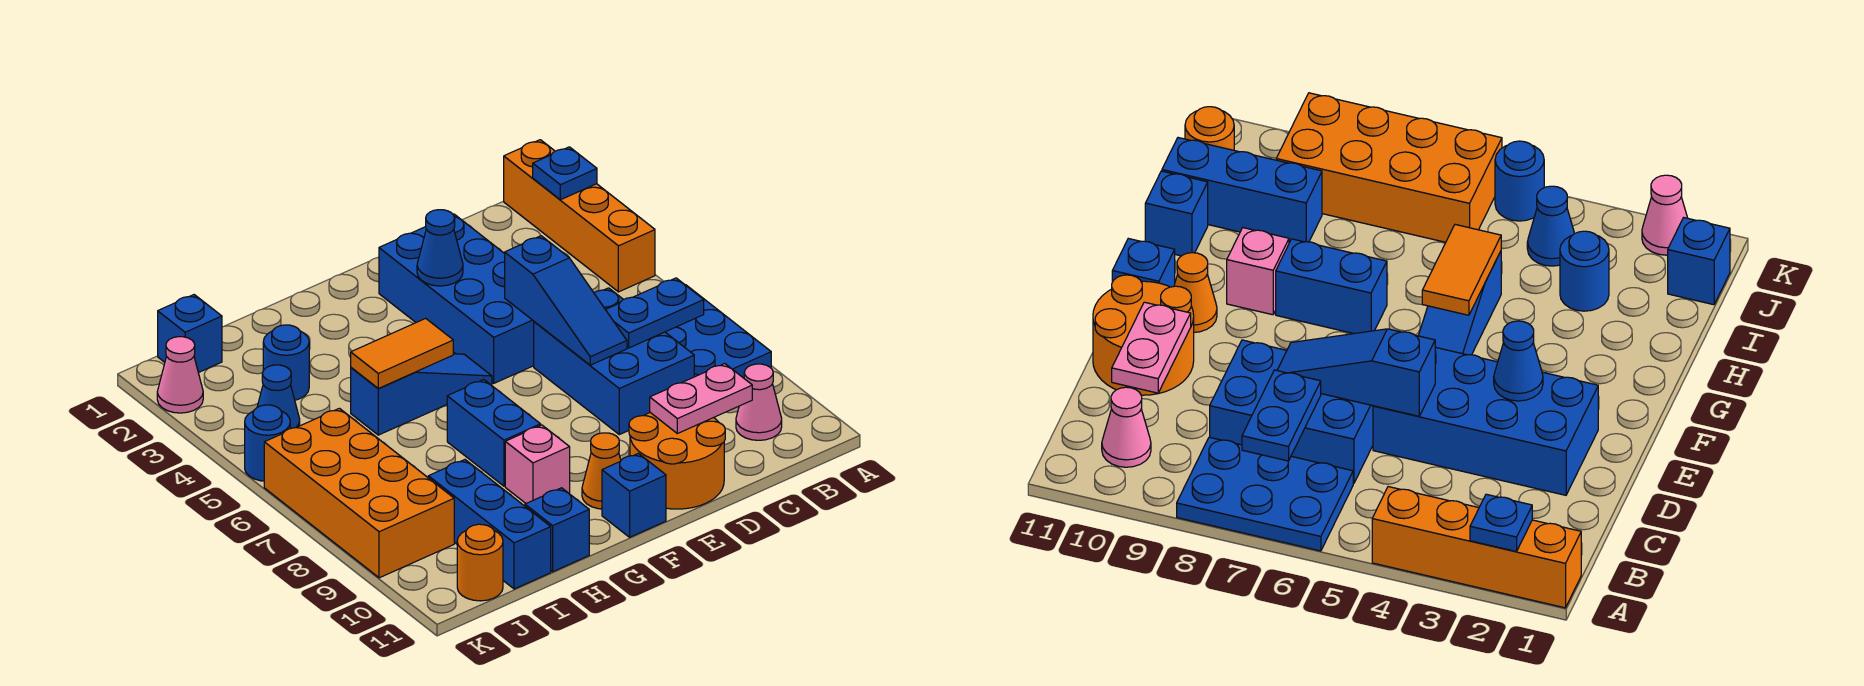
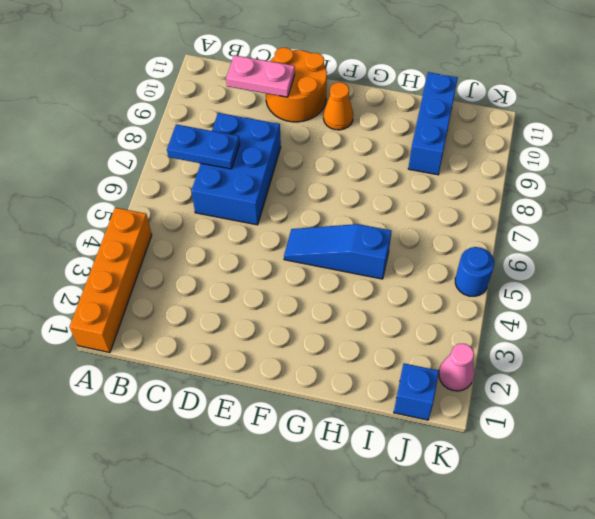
none -> blue plate A6:B8 level 1
none -> pink cone B10 level 1
none -> blue brick D2:E5 level 1

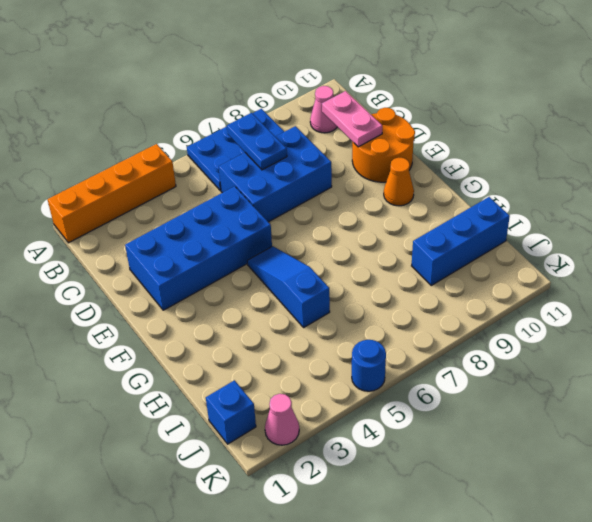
none -> blue brick F11 level 1
none -> blue brick G7:G8 level 1
none -> pink brick G9 level 1

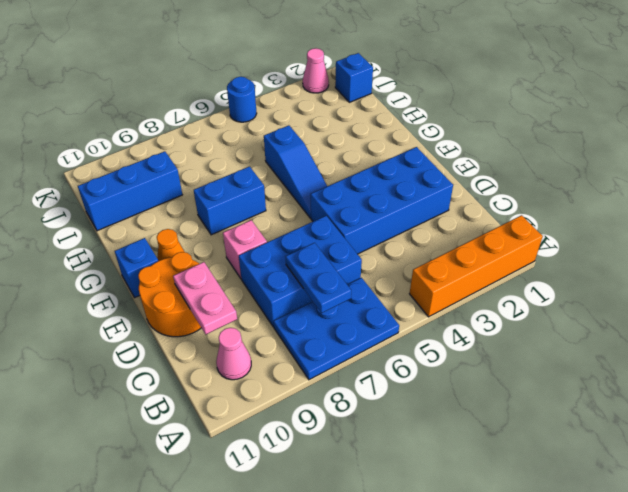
pink brick E8 level 1 -> pink brick G9 level 1
none -> blue brick H11 level 1
none -> blue round brick I3 level 1
none -> blue cone J4 level 1

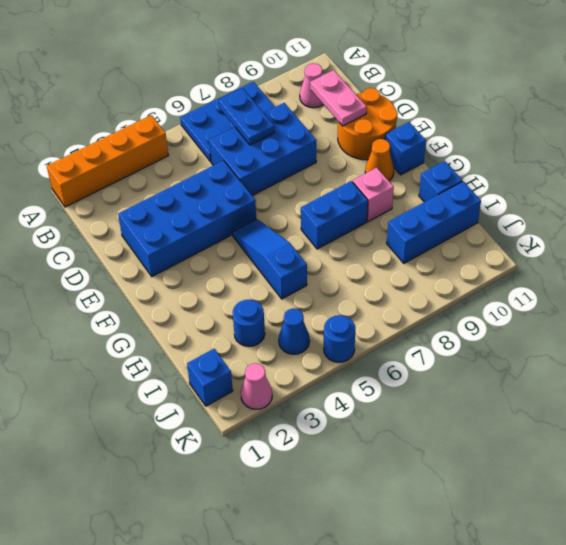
none -> orange brick J6:K9 level 1
none -> orange round brick J11 level 1
none -> blue plate A2 level 2

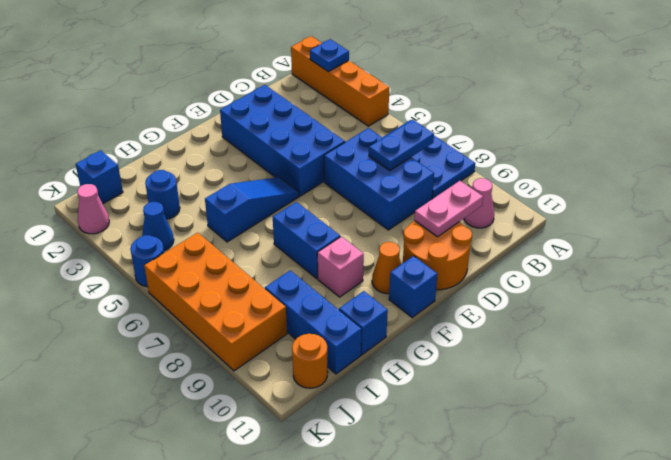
none -> blue slope D5:D7 level 2 top 5
none -> blue cone E3 level 2
none -> orange tile G5:H5 level 2

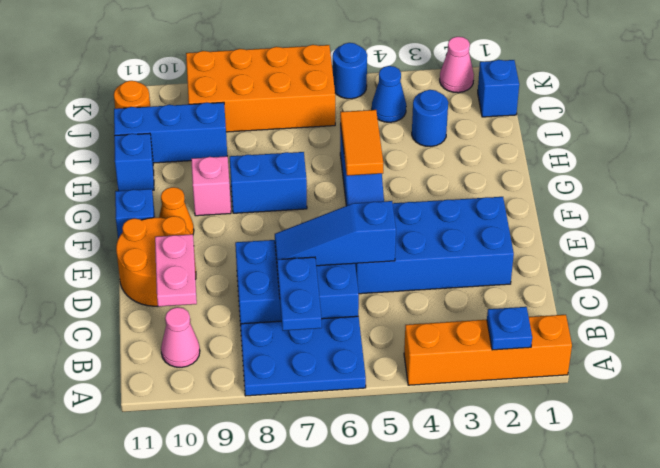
none -> blue cone E3 level 2

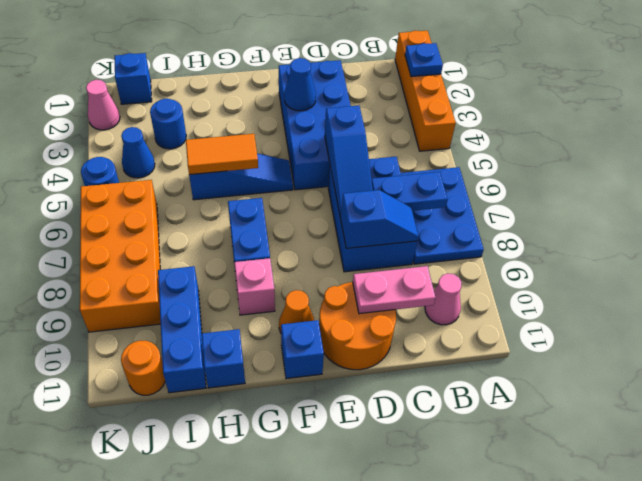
blue slope C8:D8 level 2 top D -> none

